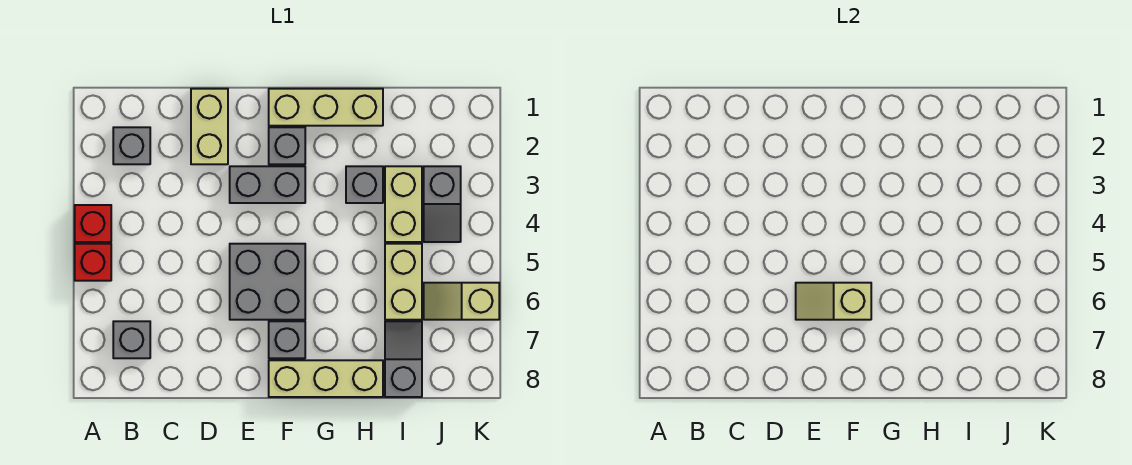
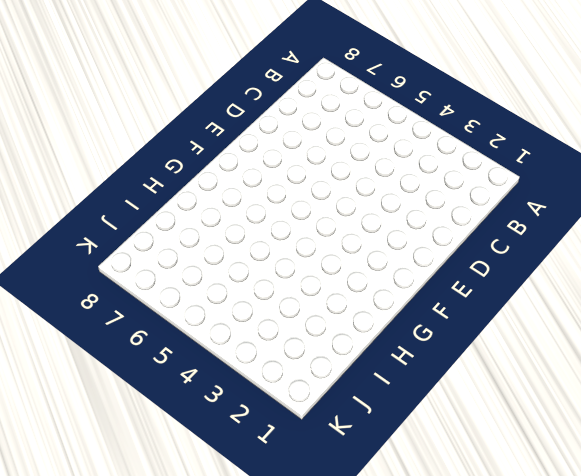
none -> red brick A4 level 1
none -> red brick A5 level 1
none -> grey brick B2 level 1

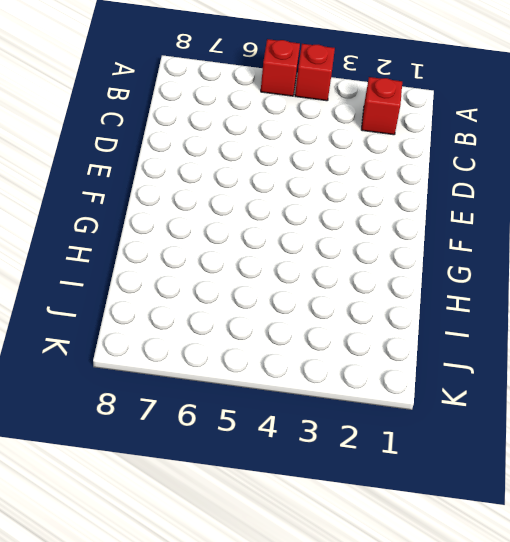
red brick B2 level 1 -> grey brick B2 level 1
none -> grey brick B7 level 1
none -> tan brick D1:D2 level 1
none -> grey brick E3:F3 level 1

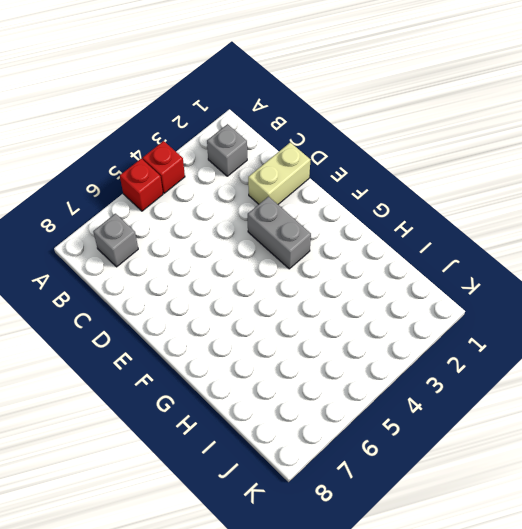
none -> grey brick E5:F6 level 1
none -> tan brick F1:H1 level 1
none -> grey brick F2 level 1

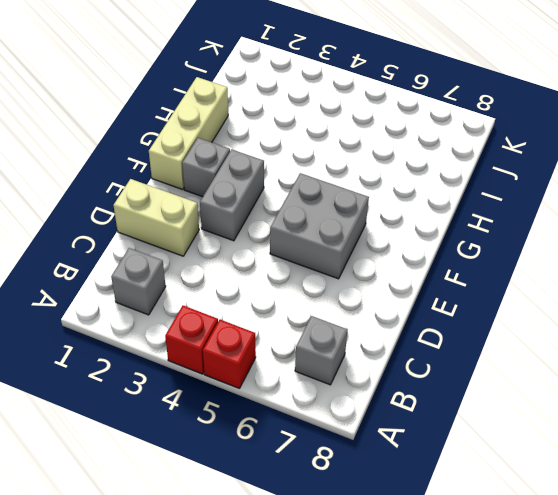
none -> grey brick F7 level 1
none -> tan brick F8:H8 level 1
none -> grey brick H3 level 1

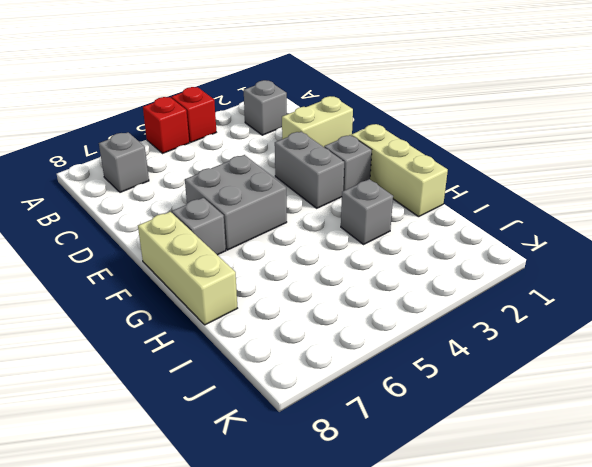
none -> tan brick I3:I4 level 1
none -> tan brick I5:I6 level 1
none -> grey slope I7:I8 level 1 top 8

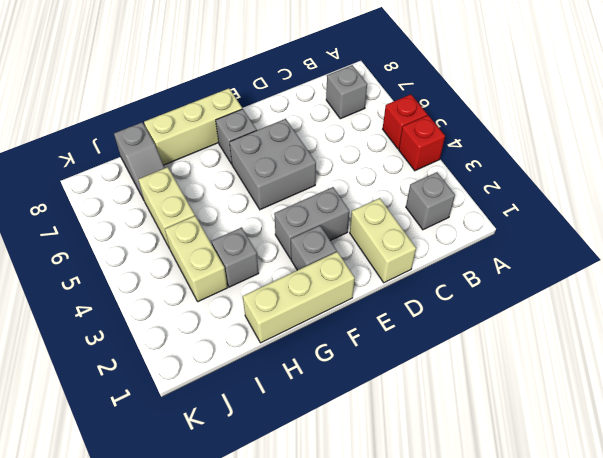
none -> grey slope J3:J4 level 1 top 3
none -> tan slope J6:K6 level 1 top K
none -> tan slope E6:F6 level 2 top F

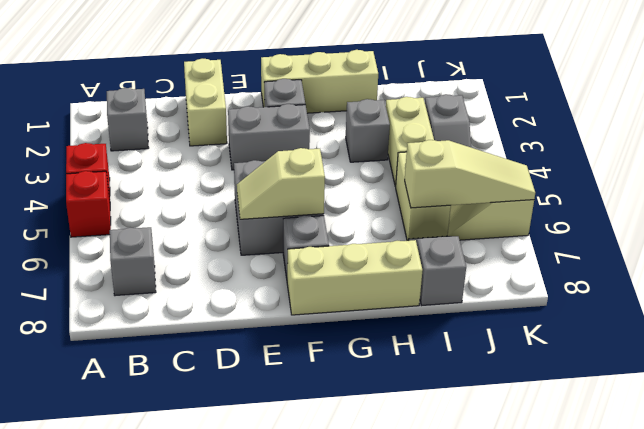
tan slope I6:K6 level 2 top I -> none

